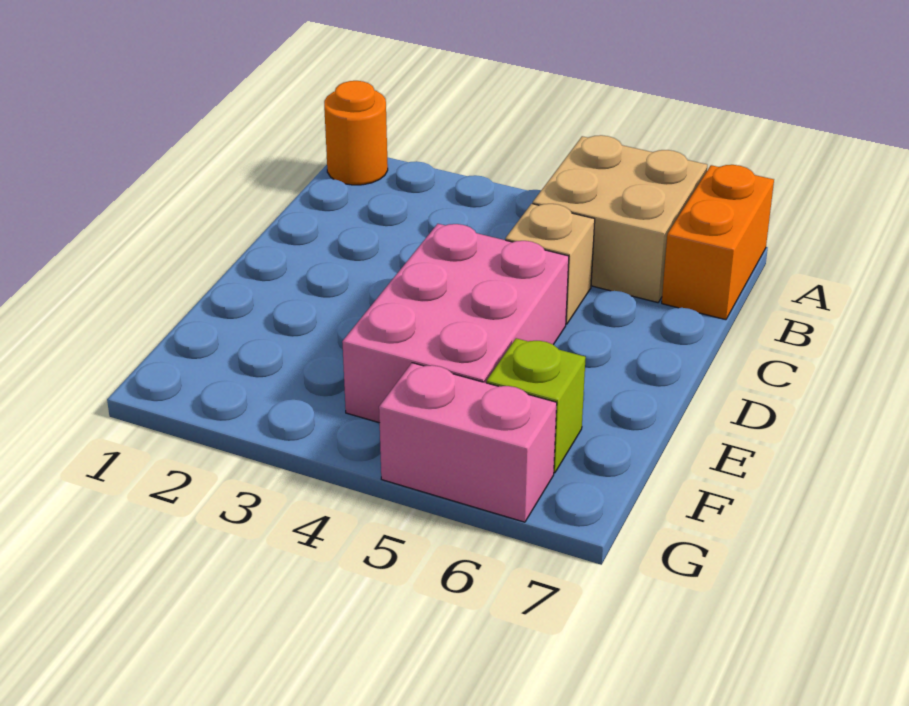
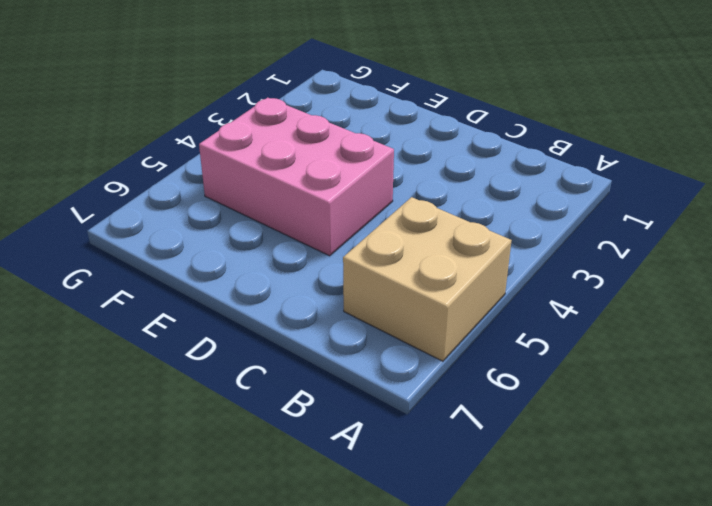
none -> orange round brick A1 level 1
none -> orange brick A7:B7 level 1

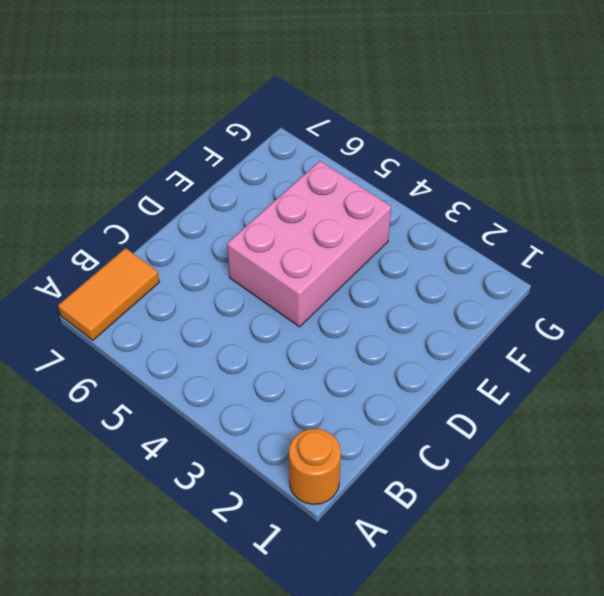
orange tile A7:B7 level 1 -> orange brick A7:B7 level 1
none -> tan brick A5:B6 level 1
none -> tan brick C5 level 1

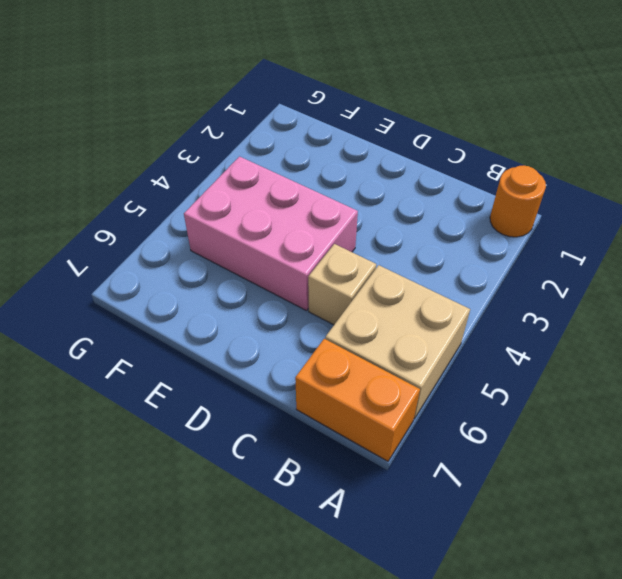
none -> lime brick F6 level 1
none -> pink brick G5:G6 level 1

